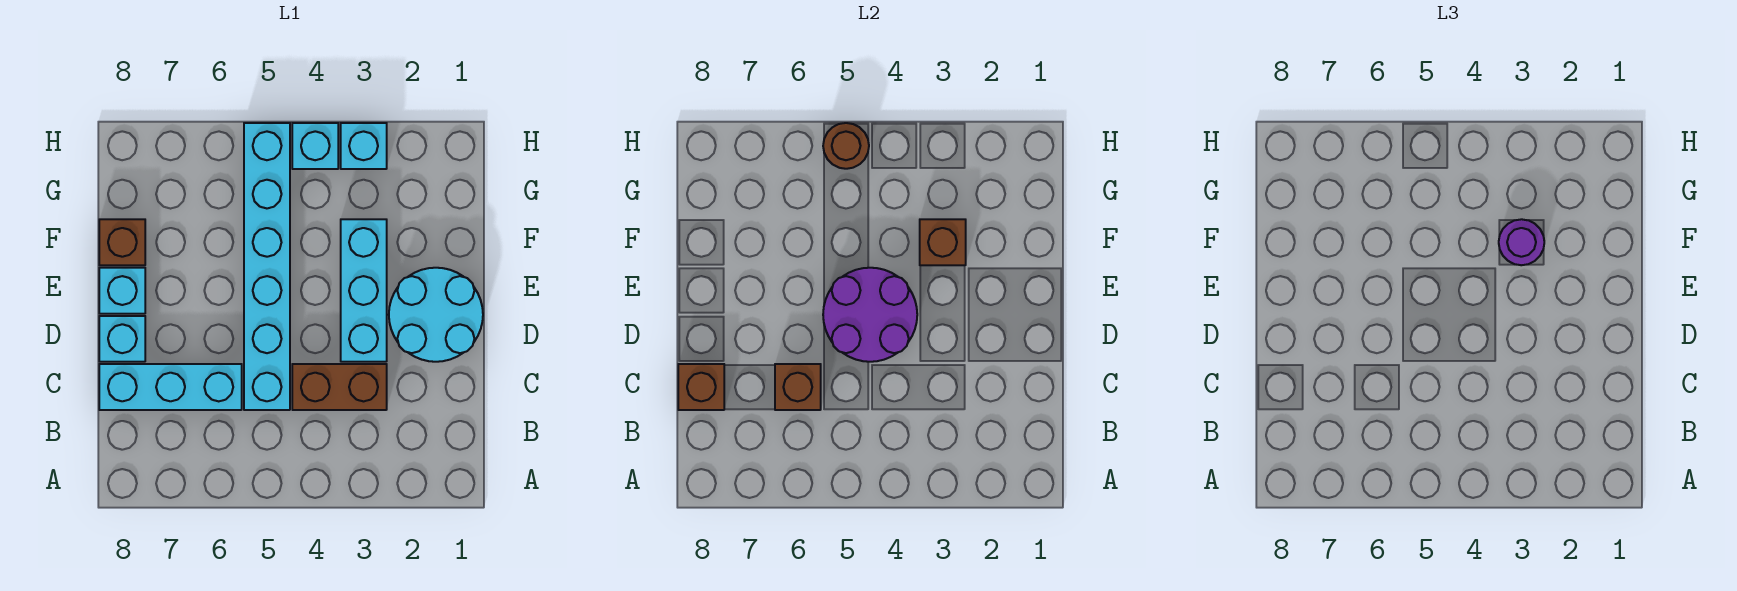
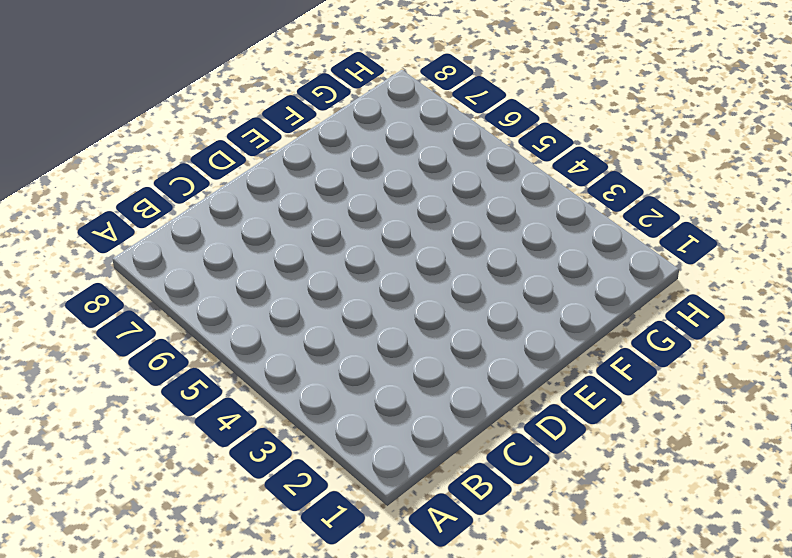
none -> brown brick C3:C4 level 1
none -> cyan brick C5:H5 level 1
none -> cyan brick C6:C8 level 1

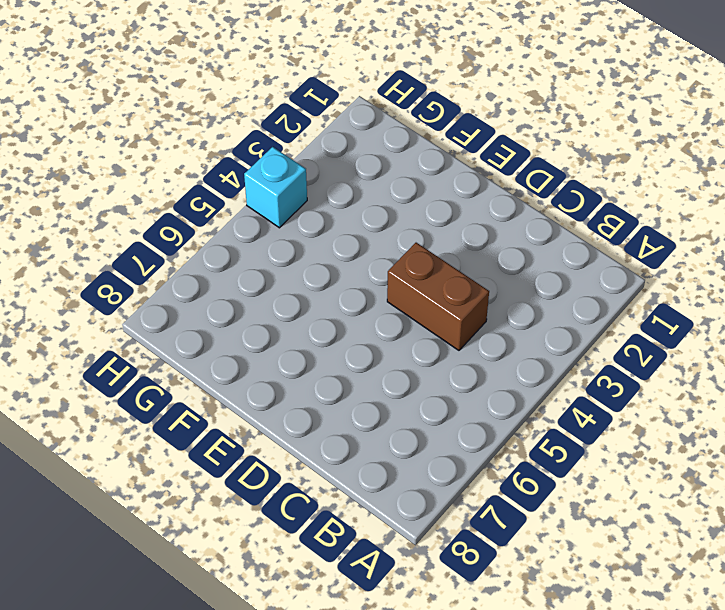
brown brick C4:D4 level 1 -> brown brick C3:C4 level 1
none -> cyan brick C5:H5 level 1
none -> cyan brick C6:C8 level 1
none -> cyan round brick D1:E2 level 1

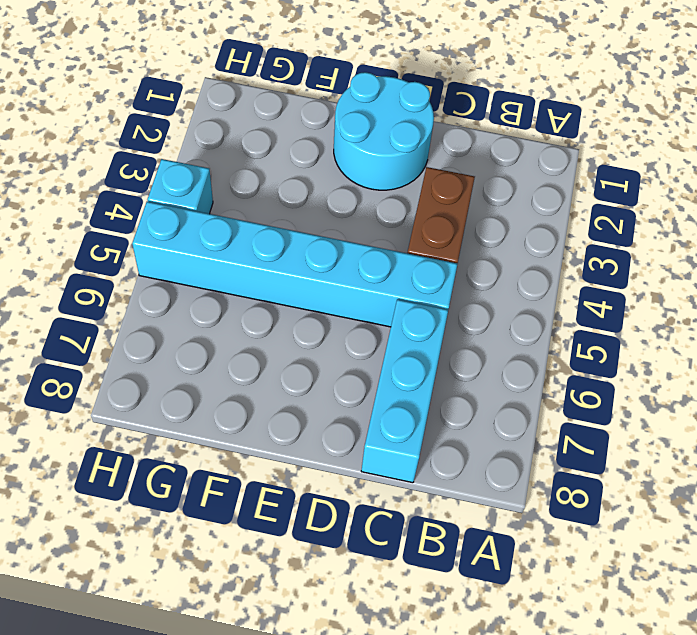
none -> cyan brick D3:F3 level 1
none -> cyan brick D8 level 1
none -> cyan brick E8 level 1

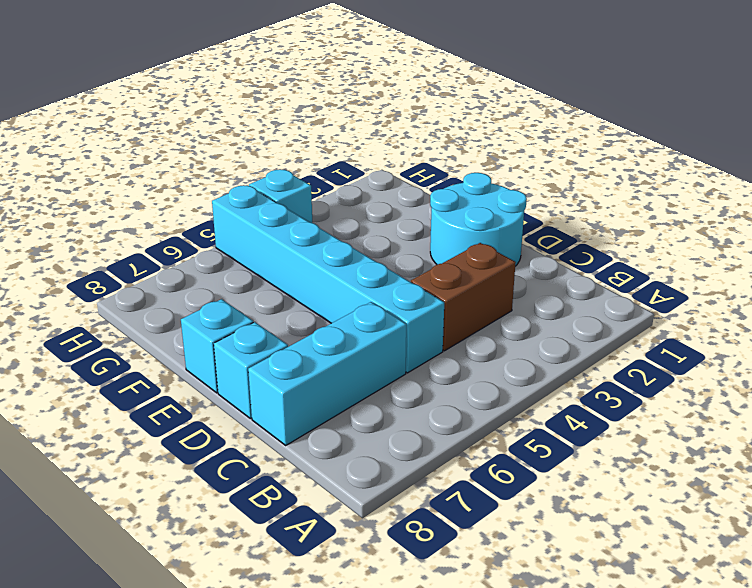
none -> cyan brick D3:F3 level 1
none -> brown brick F8 level 1
none -> cyan brick H3 level 1

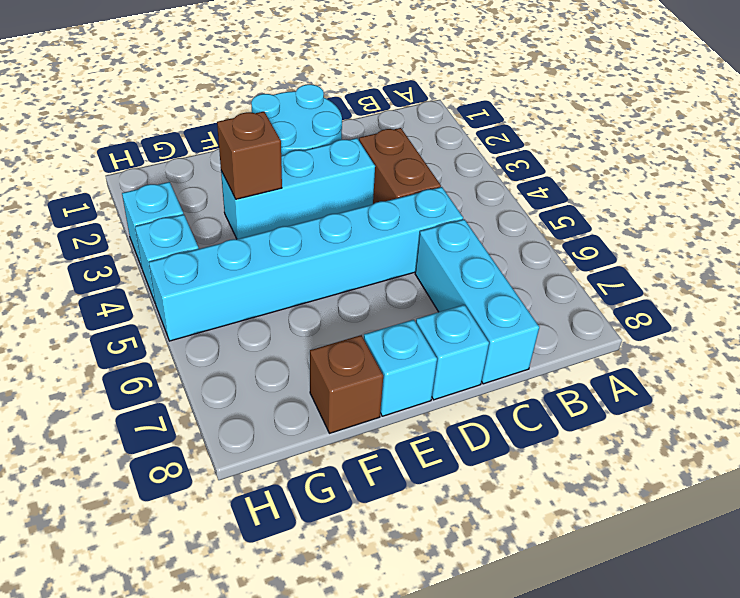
none -> brown brick C6 level 2
none -> brown brick C8 level 2
none -> purple round brick D4:E5 level 2

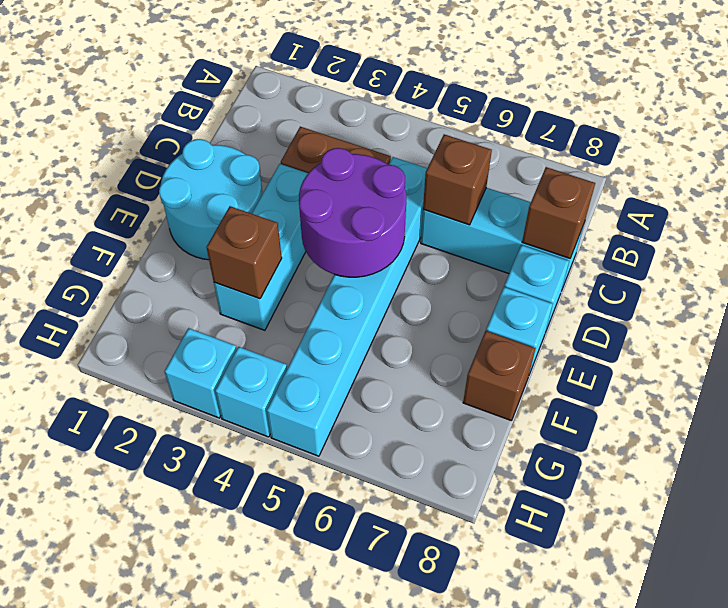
none -> brown round brick H5 level 2
none -> purple round brick F3 level 3

